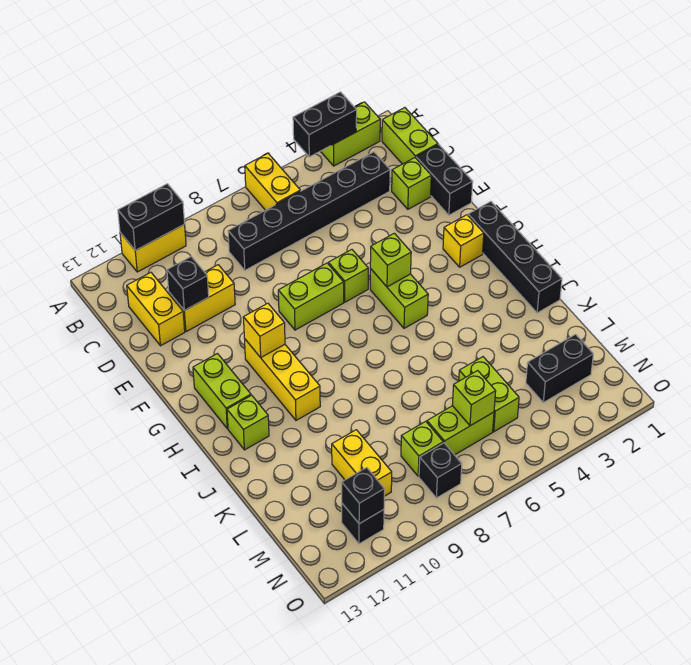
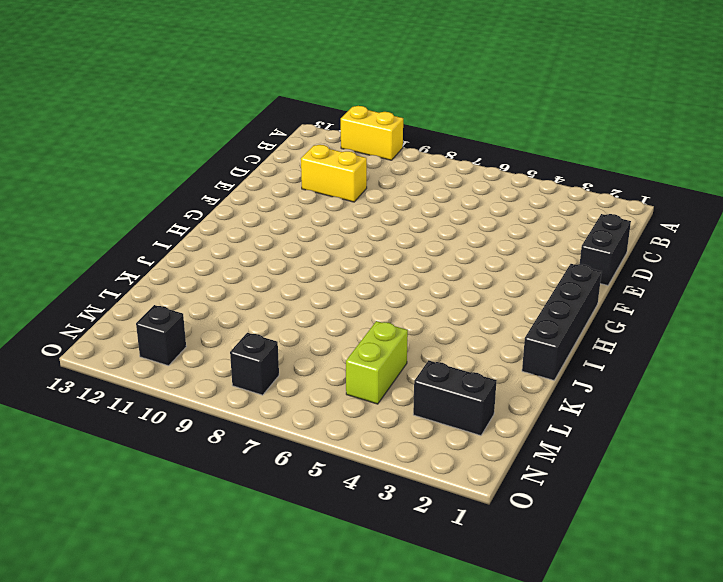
none -> lime brick A2:A3 level 1
none -> yellow brick A6:B6 level 1
none -> lime brick B1:C1 level 1
none -> black brick C3:C8 level 1

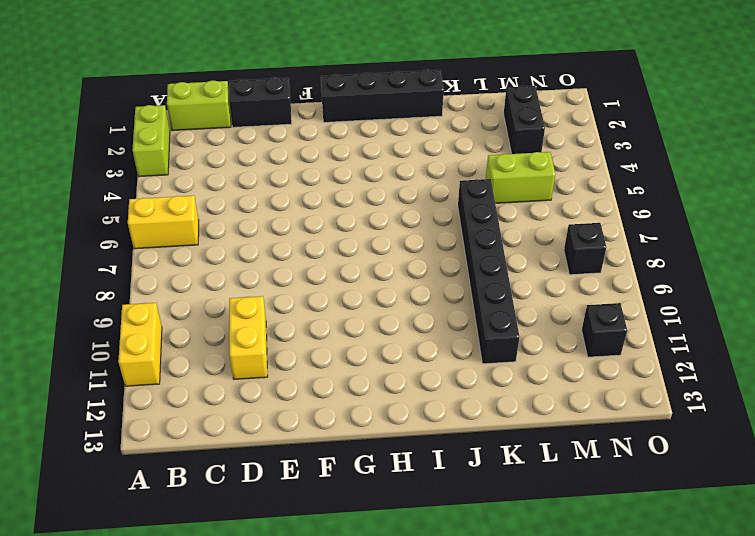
black brick K6:K11 level 1 -> black brick C3:C8 level 1
none -> yellow brick C12:D12 level 1
none -> lime brick D2 level 1
none -> lime brick F6 level 1
none -> lime brick F7:F8 level 1

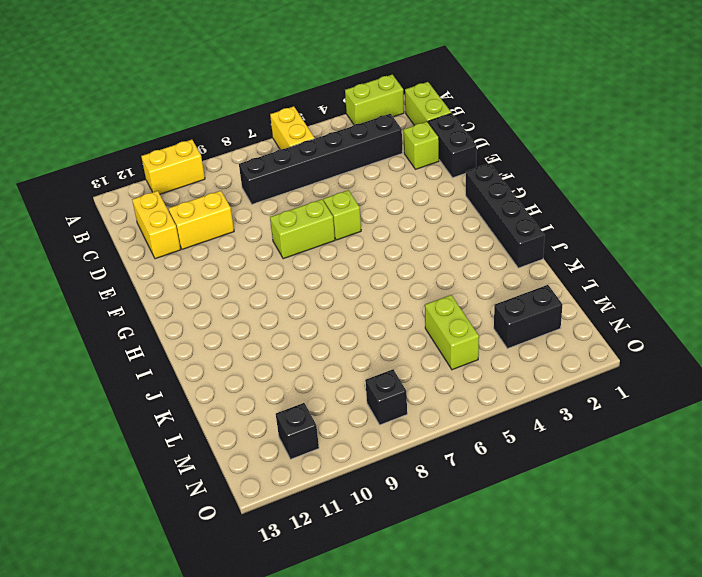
none -> yellow brick G2 level 1
none -> lime brick G5:H5 level 1
none -> yellow brick G10:I10 level 1
none -> lime brick G12:H12 level 1

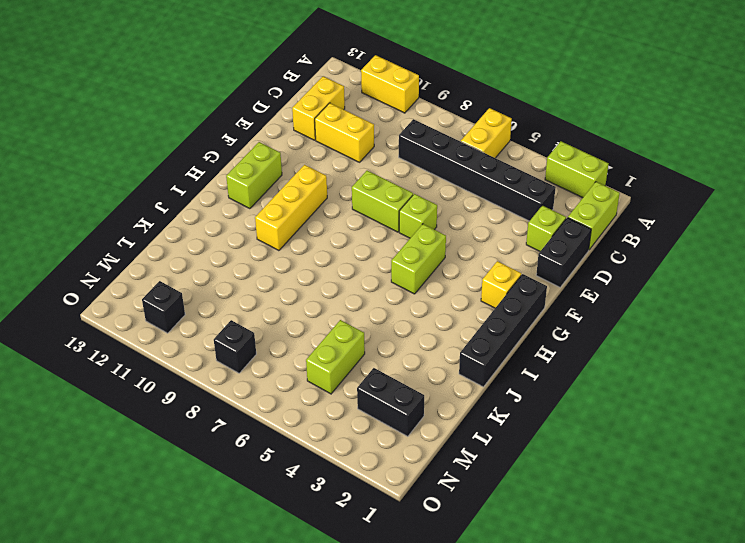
none -> lime brick I12 level 1
none -> yellow brick L10:M10 level 1
none -> lime brick M6:M7 level 1
none -> lime brick M8 level 1

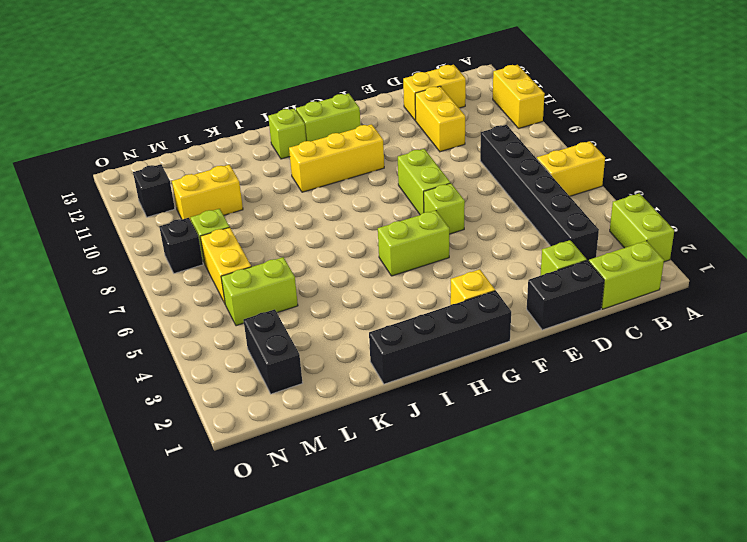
yellow brick M6:M7 level 1 -> lime brick M6:M7 level 1
none -> black brick A3:A4 level 2
none -> black brick A10:A11 level 2
none -> black brick D11 level 2
none -> lime brick G5 level 2

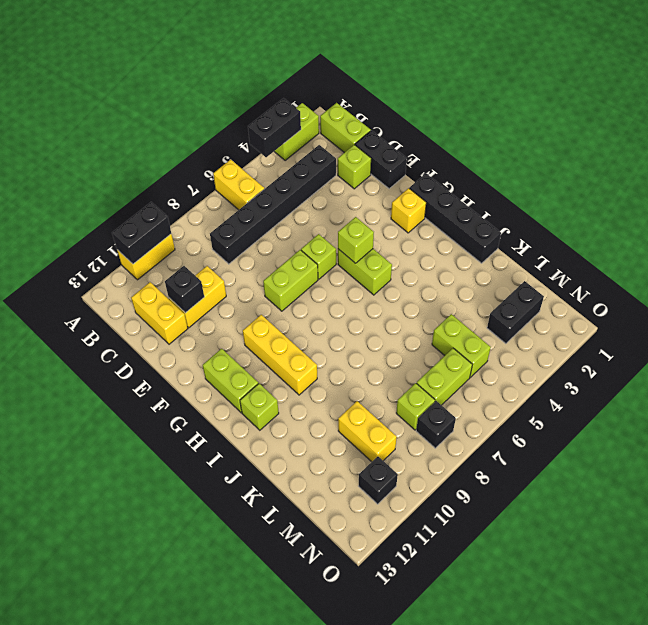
none -> yellow brick G10 level 2
none -> lime brick M6 level 2
none -> black brick N11 level 2

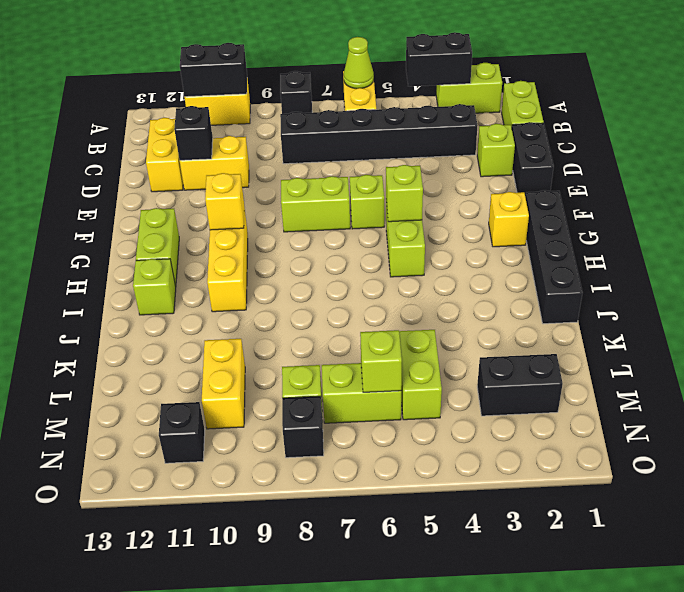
lime cone A6 level 2 -> none
black brick A8 level 1 -> black brick N11 level 2

